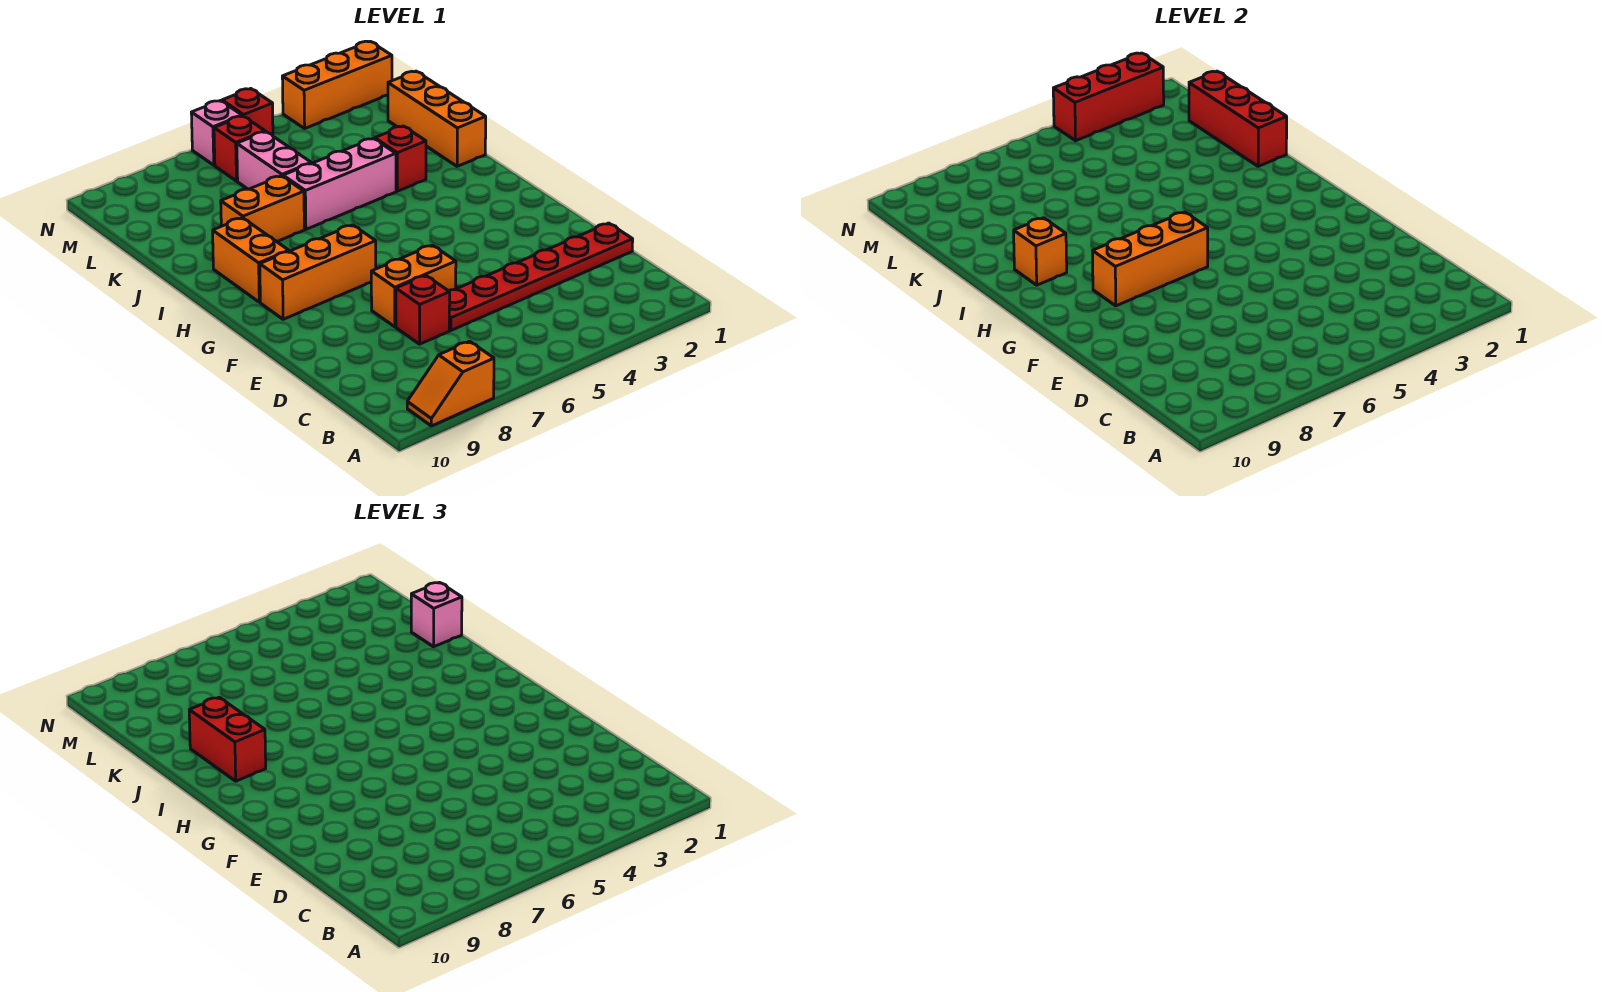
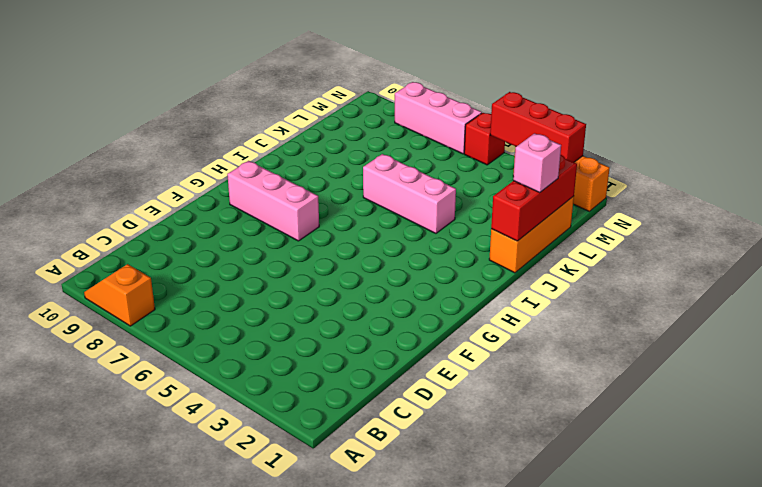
pink brick G7:G9 level 1 -> orange brick G7:G9 level 1
pink brick N6:N8 level 1 -> pink brick N6 level 1
none -> red plate D1:D6 level 1
none -> red brick D7 level 1
none -> orange brick E6:E7 level 1

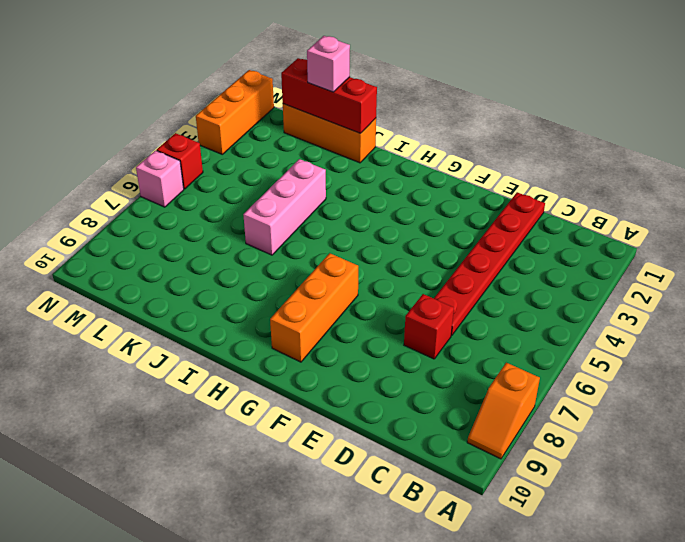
none -> orange brick E6:E7 level 1
none -> orange brick H9:I9 level 1
none -> red brick J3 level 1

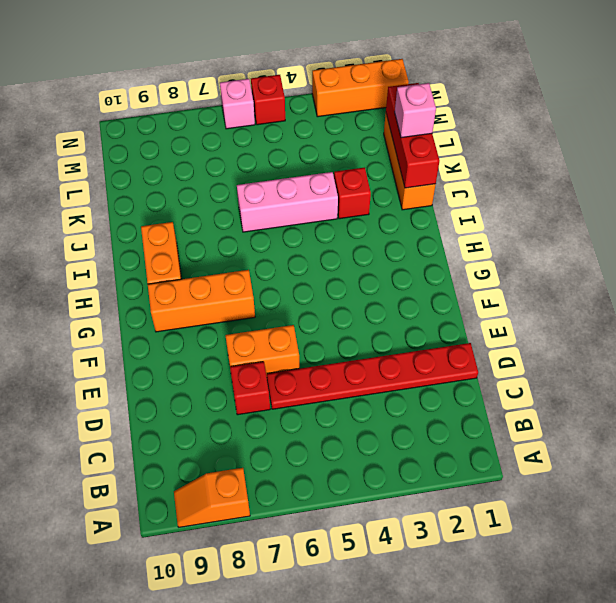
none -> orange brick J7:J8 level 1
none -> pink brick K6:L6 level 1
none -> red brick M6 level 1

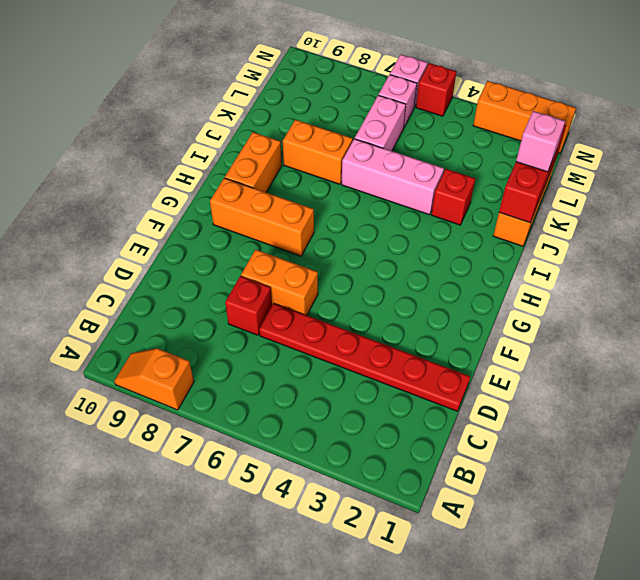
pink brick M6 level 1 -> red brick M6 level 1
none -> orange brick G6:G8 level 2
none -> orange brick I9 level 2
none -> red brick N2:N4 level 2

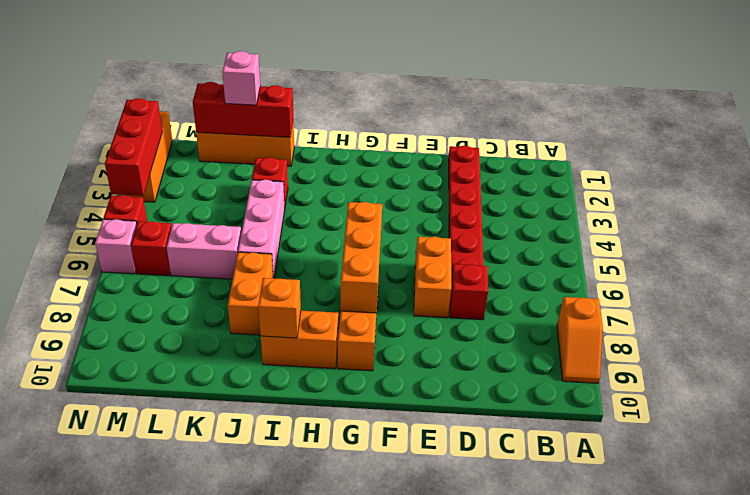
none -> red brick I9:J9 level 3

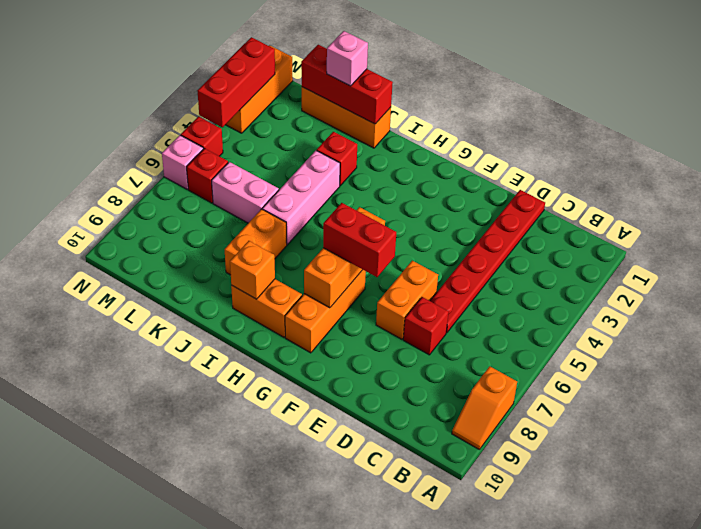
red brick F7:G7 level 3 -> red brick I9:J9 level 3

